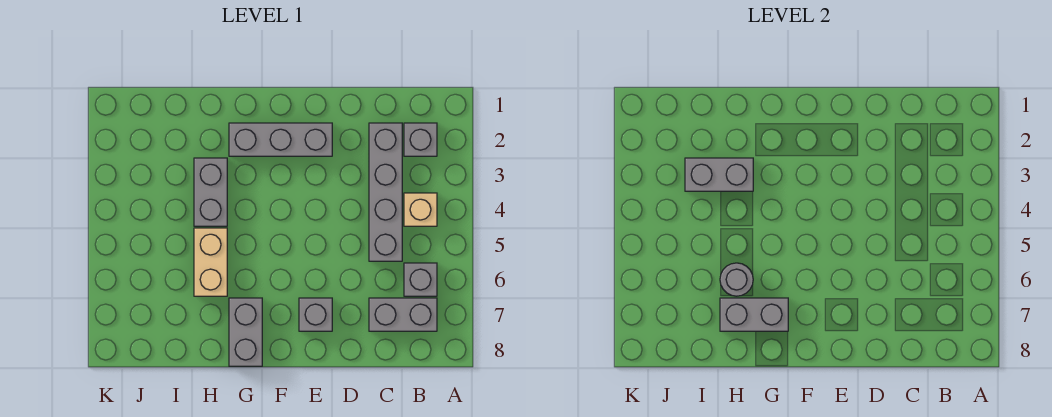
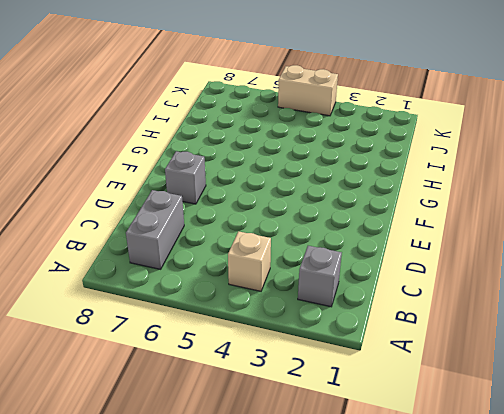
tan brick K4:K5 level 1 -> tan brick H5:H6 level 1
none -> grey brick B6 level 1
none -> grey brick C2:C5 level 1
none -> grey brick E2:G2 level 1

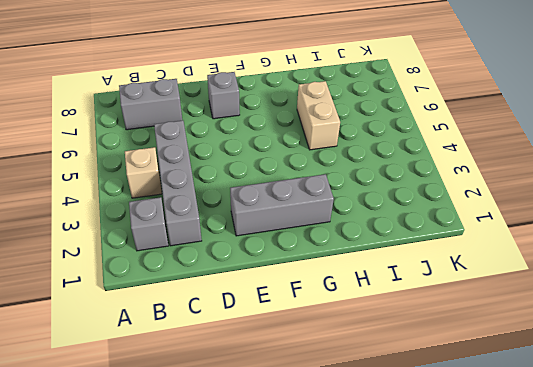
none -> grey brick B6 level 1
none -> grey brick G7:G8 level 1
none -> grey brick H3:H4 level 1

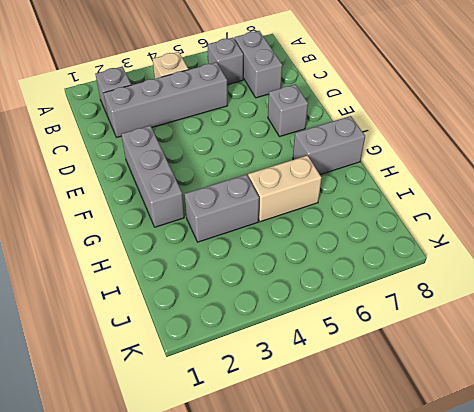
none -> grey brick G7:H7 level 2
none -> grey brick H3:I3 level 2
none -> grey round brick H6 level 2

